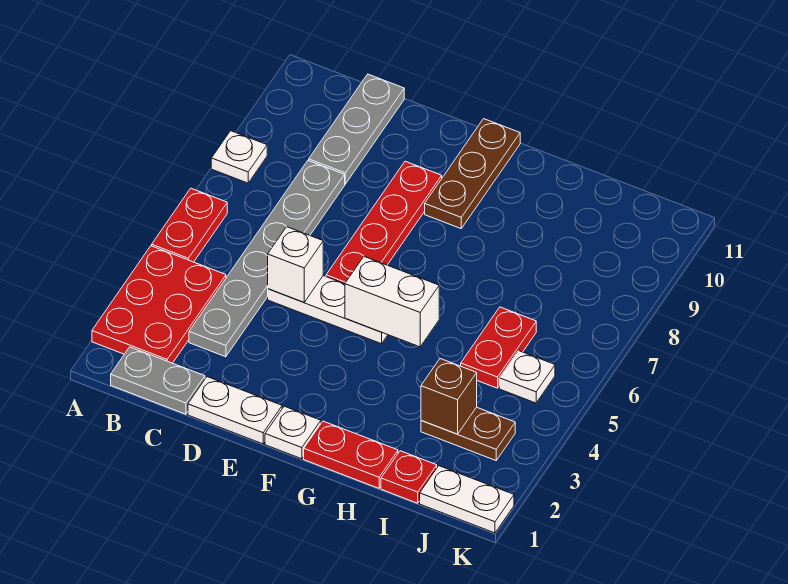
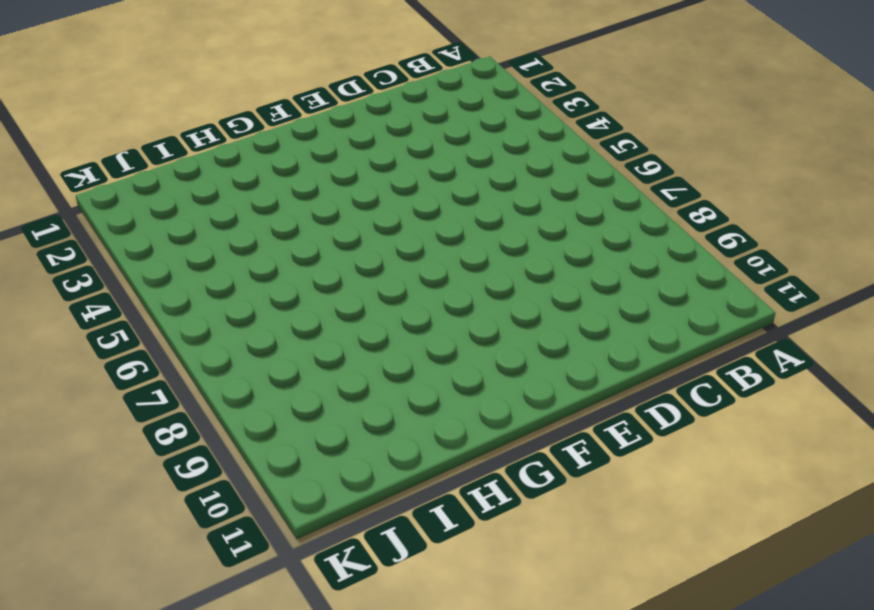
none -> red plate A2:B4 level 1
none -> red plate A5:A6 level 1
none -> white plate A8 level 1

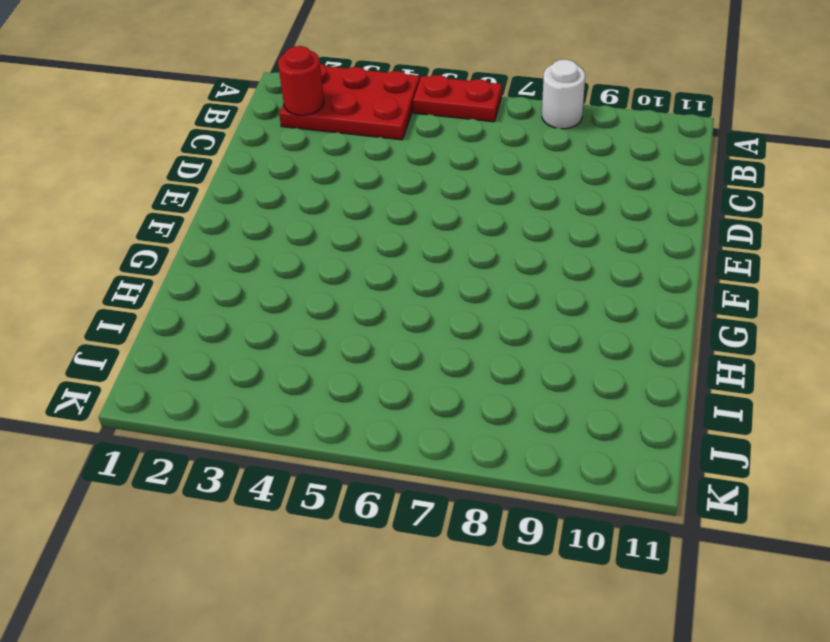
white round brick A8 level 1 -> white plate A8 level 1
red round brick B2 level 2 -> none
none -> grey plate B1:C1 level 1
none -> grey plate C3:C8 level 1
none -> grey plate C9:C11 level 1

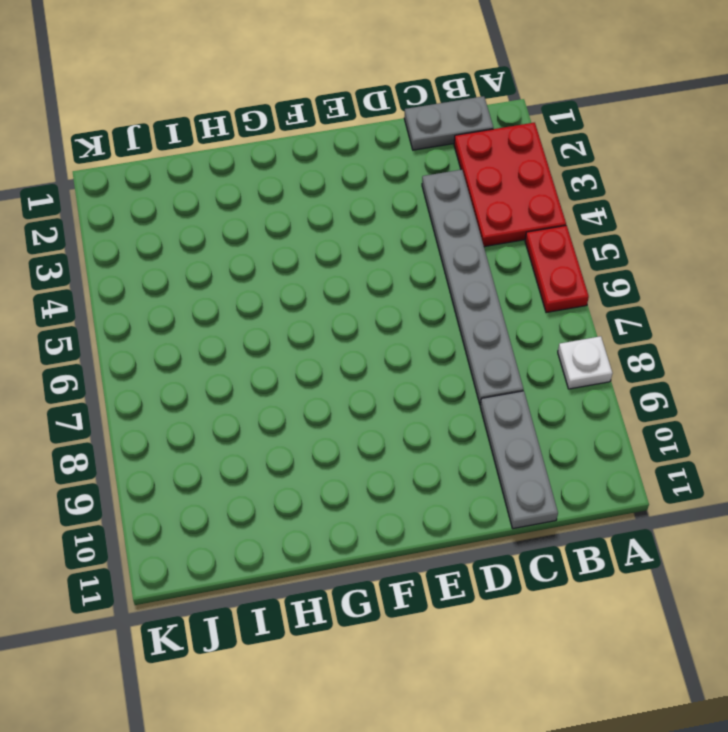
none -> white plate D1:E1 level 1
none -> white plate D5:F5 level 1
none -> red plate E6:E9 level 1

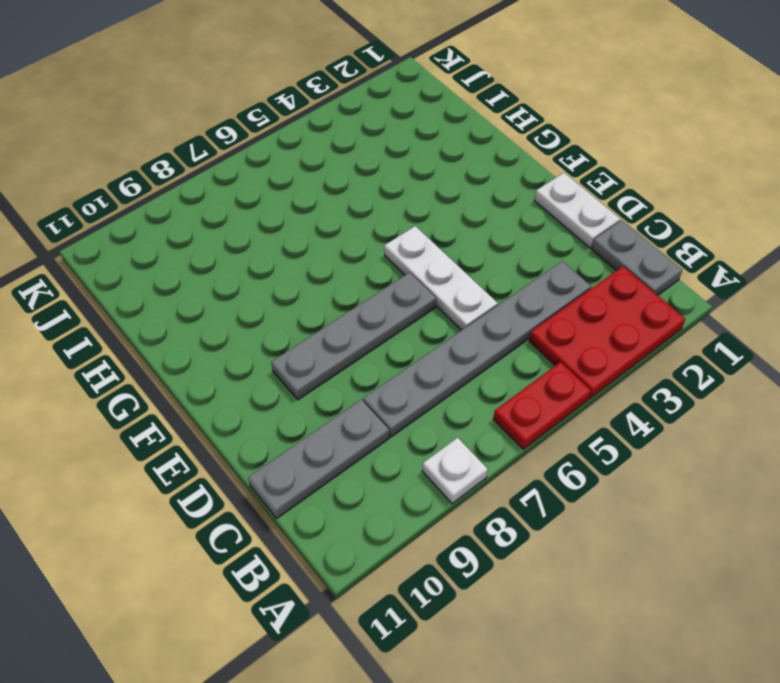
grey plate E6:E9 level 1 -> red plate E6:E9 level 1
none -> white plate F1 level 1
none -> brown plate F9:F11 level 1
none -> red plate G1:H1 level 1

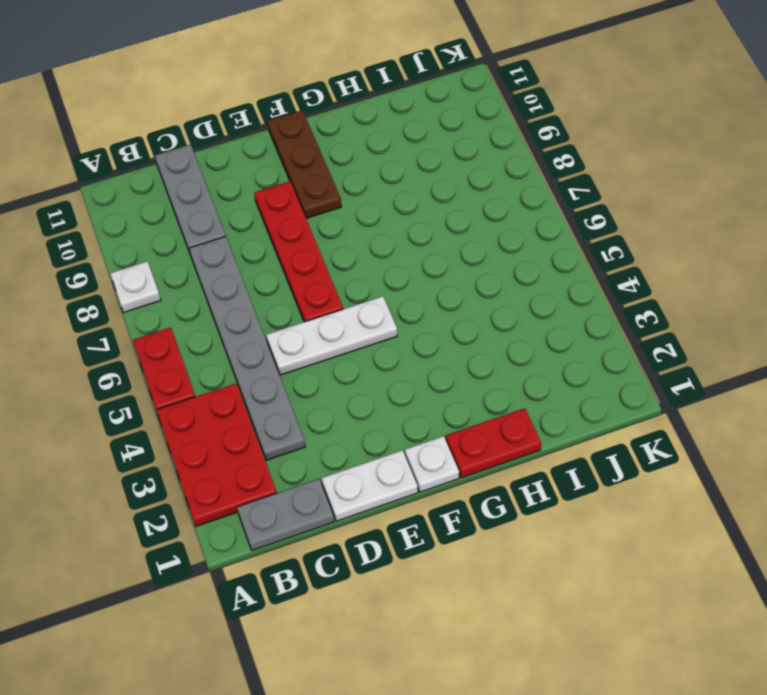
none -> red plate I1 level 1
none -> brown plate I3:J3 level 1
none -> red plate I5:I6 level 1

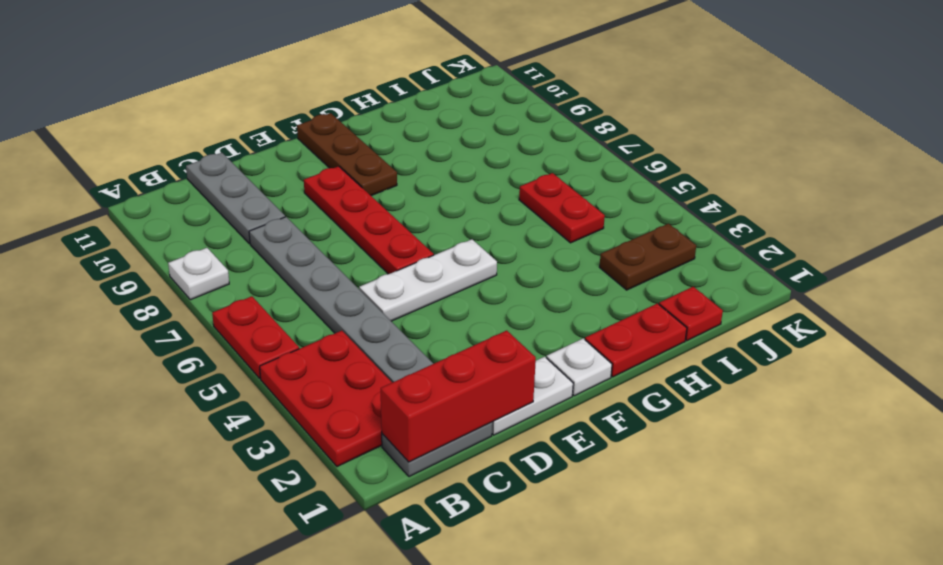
red brick B1:D1 level 2 -> none
none -> white plate J1:K1 level 1
none -> white plate J5 level 1
none -> white brick D5 level 2

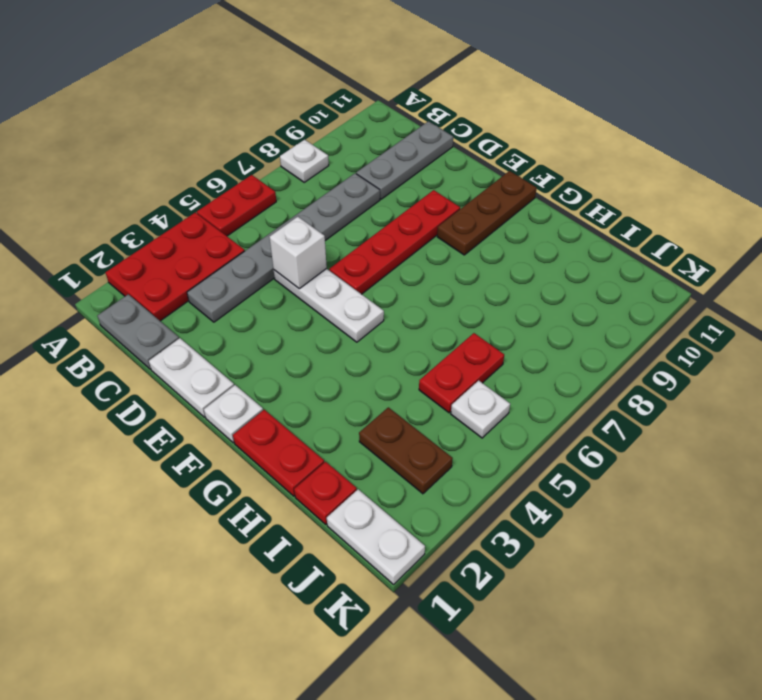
none -> white brick F5:G5 level 2
none -> brown brick I3 level 2

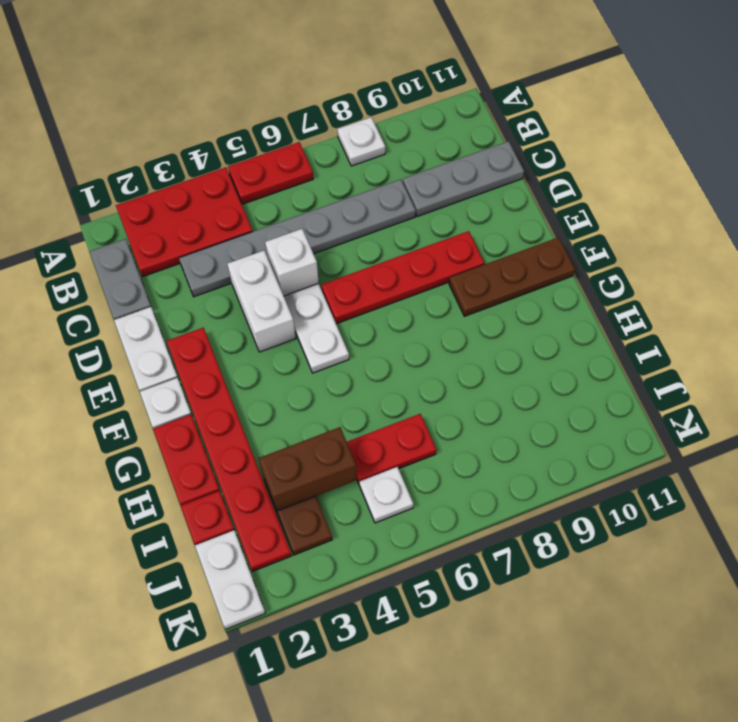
white brick D4:E4 level 1 -> white brick F5:G5 level 2
red plate E2:J2 level 1 -> none
brown brick I3:I4 level 2 -> brown brick I3 level 2

